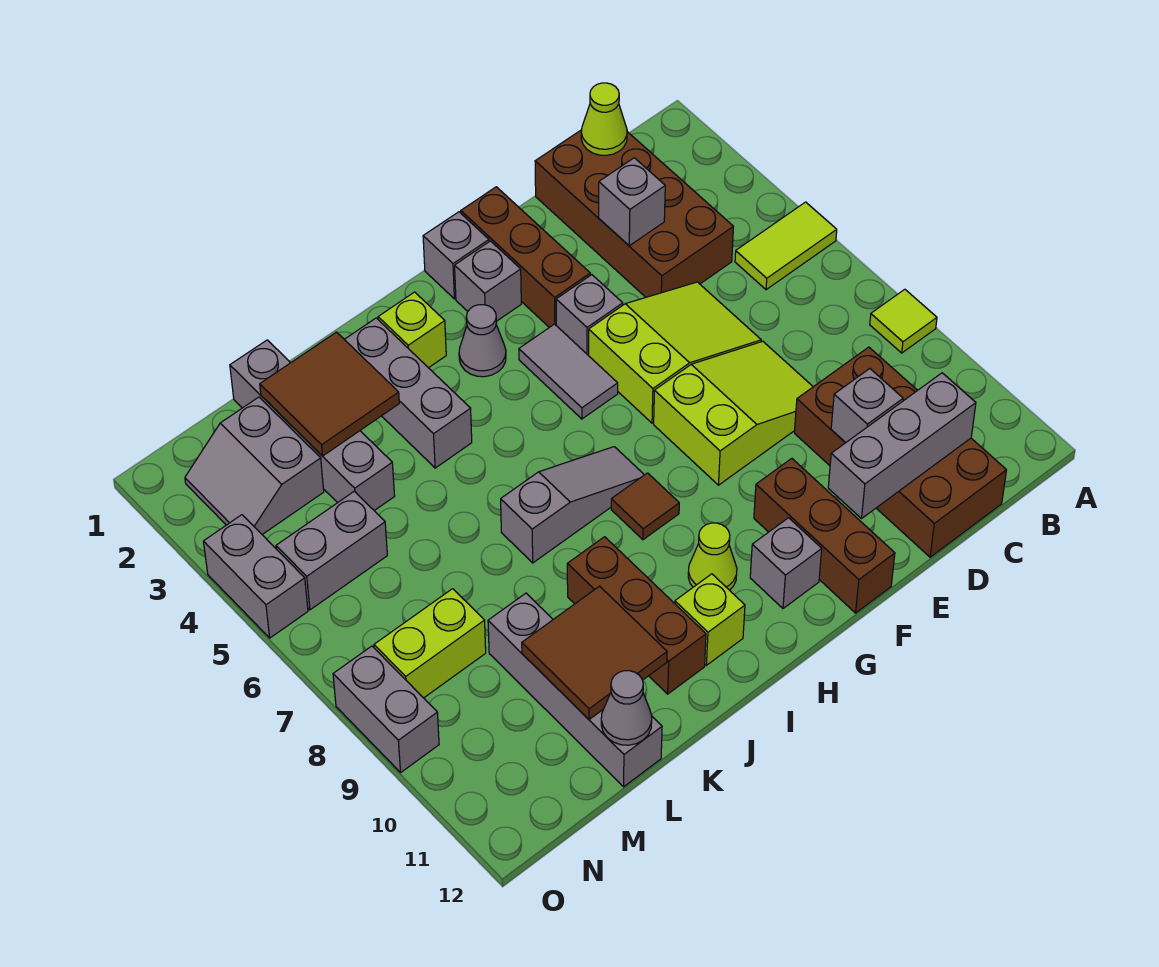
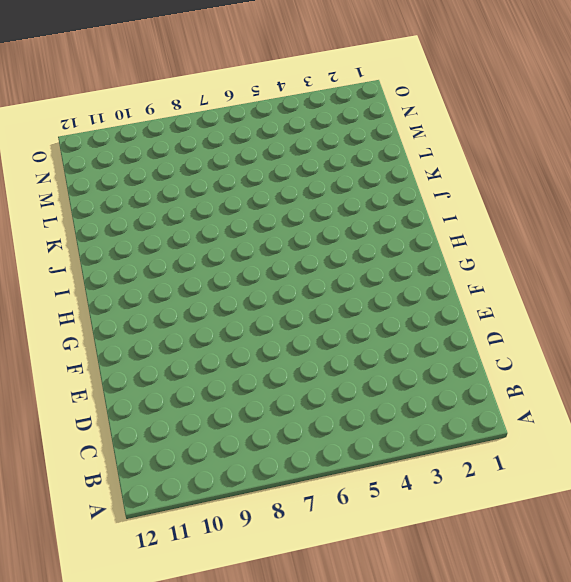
none -> lime tile A5:B5 level 1
none -> lime tile A8 level 1
none -> brown brick C1:D4 level 1
none -> brown brick C9:D12 level 1

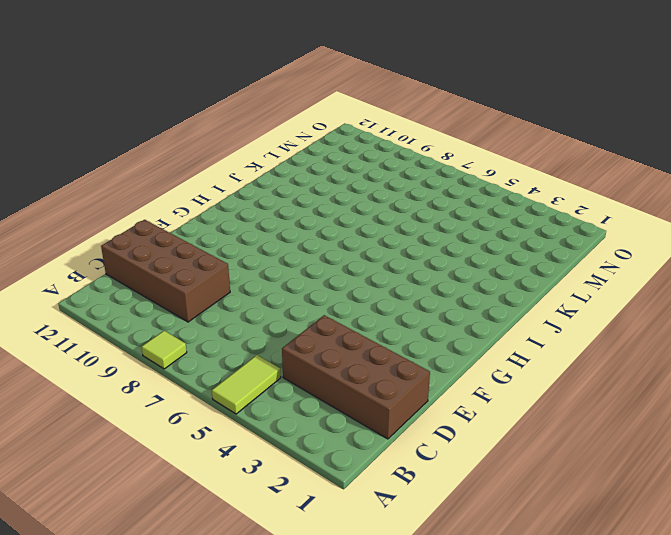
none -> lime slope D5:F6 level 1 top F
none -> lime slope D7:F8 level 1 top F
none -> brown brick F1:F3 level 1
none -> grey brick F4 level 1

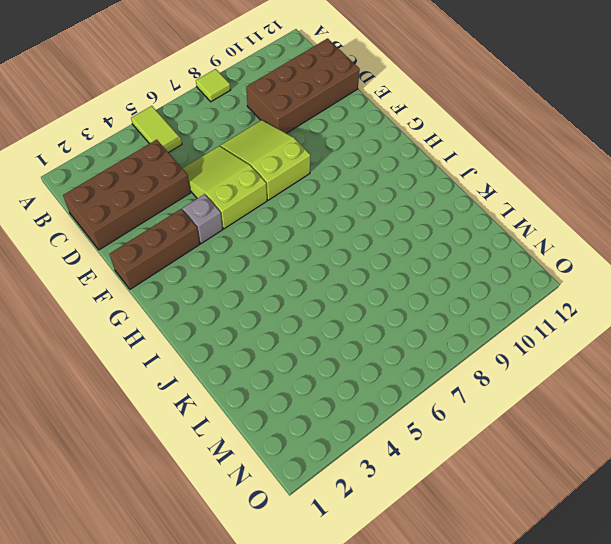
none -> brown brick F10:F12 level 1
none -> grey brick G1 level 1
none -> grey brick G2 level 1
none -> grey tile G4:G5 level 1

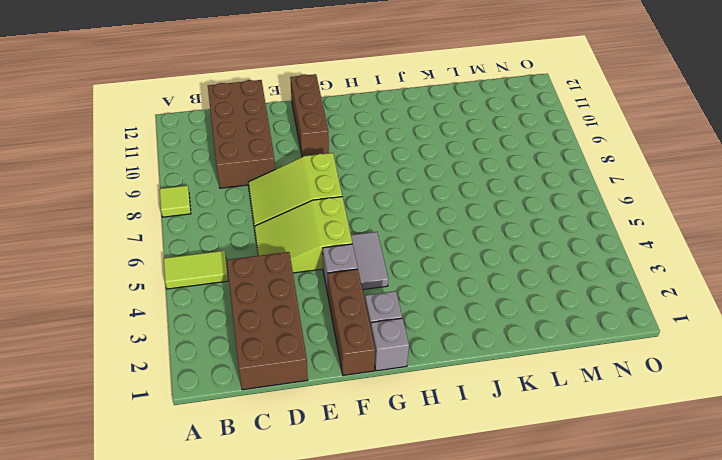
none -> grey brick G11 level 1
none -> grey cone H3 level 1
none -> grey slope H7:J7 level 1 top J
none -> brown tile H8 level 1

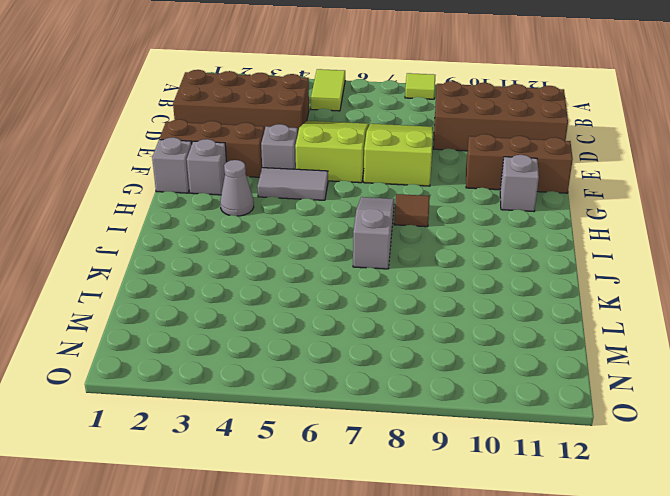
none -> lime cone H10 level 1
none -> lime brick I2 level 1
none -> lime brick I11 level 1
none -> grey brick J2:J4 level 1

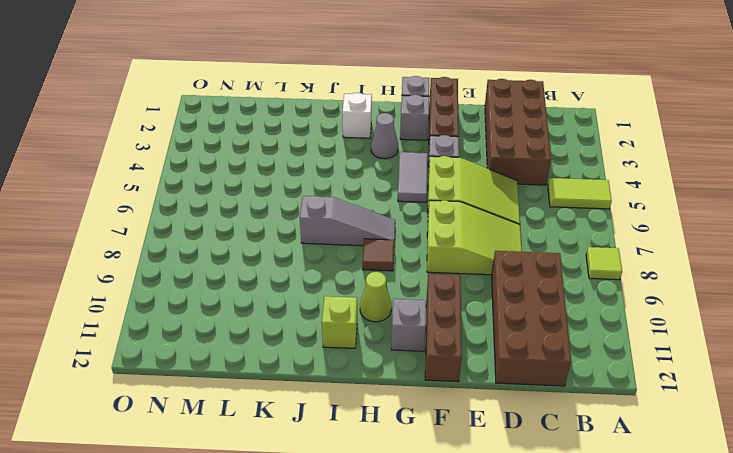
white brick I2 level 1 -> lime brick I2 level 1
none -> grey brick J2:J4 level 1
none -> brown brick J9:J11 level 1
none -> grey brick L1:L4 level 1
none -> grey brick L9:L12 level 1

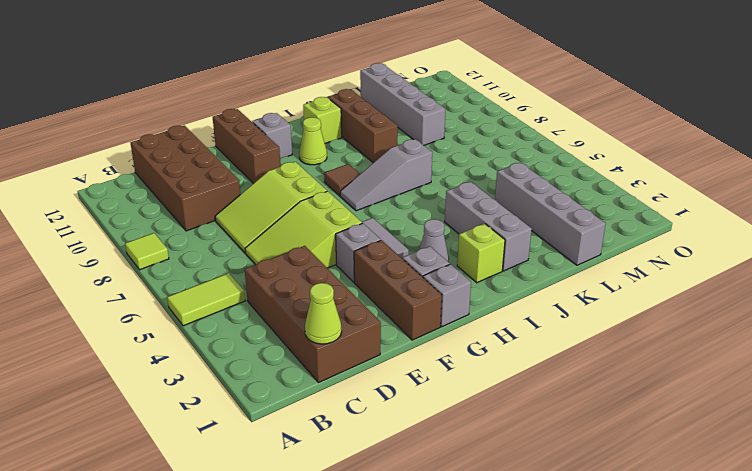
none -> grey slope M2:N3 level 1 top M
none -> grey brick M5:N5 level 1
none -> lime brick M8:N8 level 1
none -> grey brick O4:O5 level 1

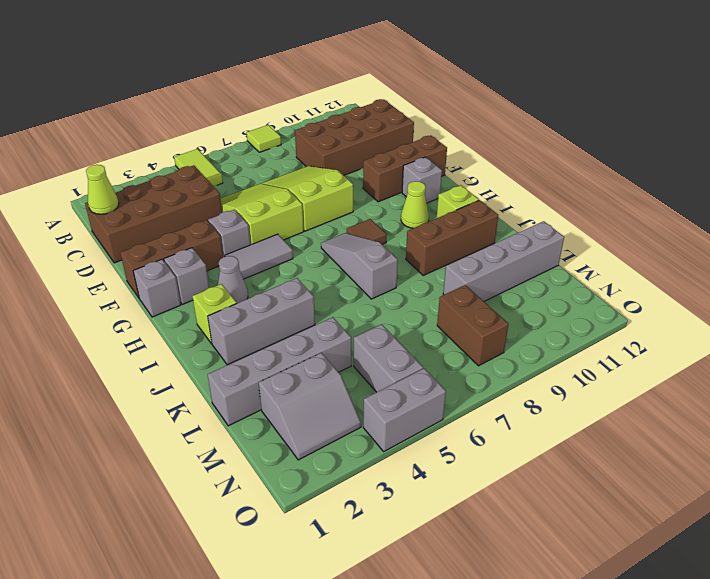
brown brick M8:N8 level 1 -> lime brick M8:N8 level 1
none -> grey brick O8:O9 level 1
none -> grey brick C11:E11 level 2
none -> grey brick D3 level 2
none -> grey brick D10 level 2

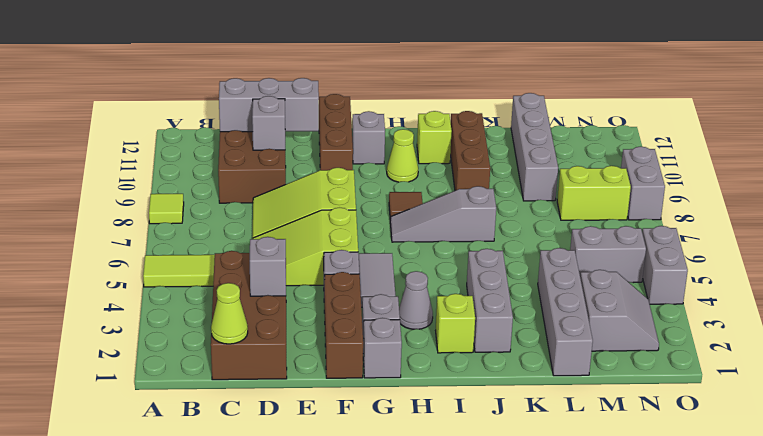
none -> brown tile K2:L3 level 2
none -> brown tile K10:L11 level 2
none -> grey cone L12 level 2

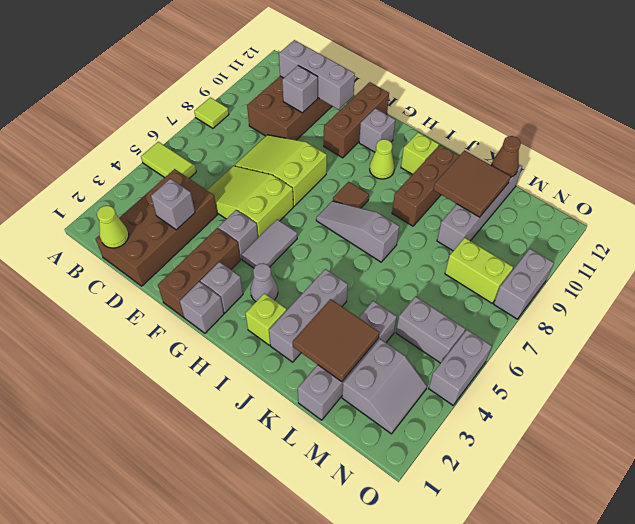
brown cone L12 level 2 -> grey cone L12 level 2

